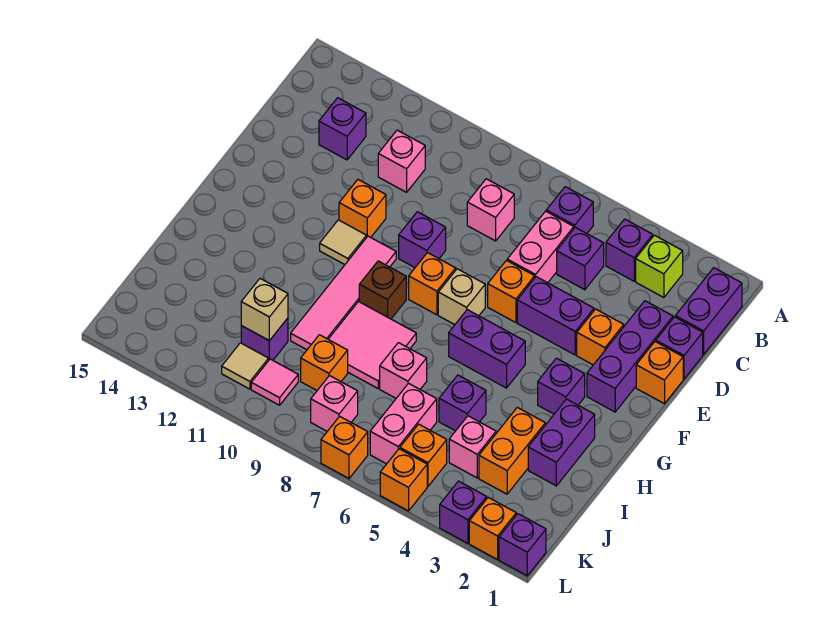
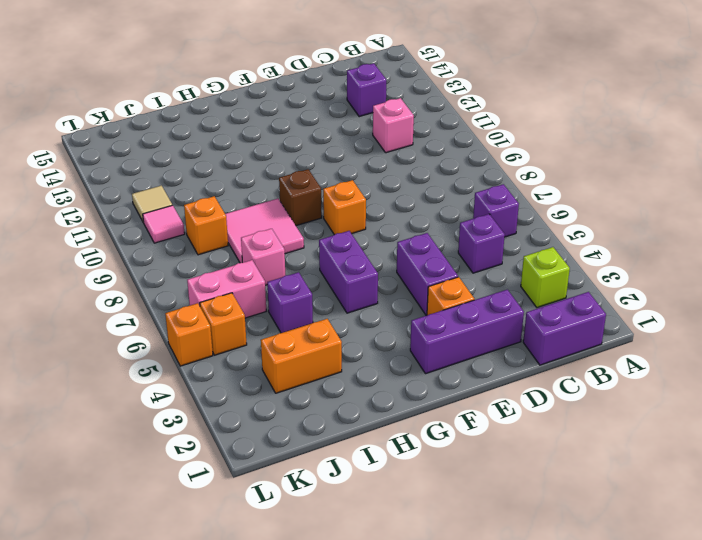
none -> purple brick B4 level 1
none -> pink brick C6:D6 level 1
none -> pink brick C8 level 1
none -> purple brick D1 level 1

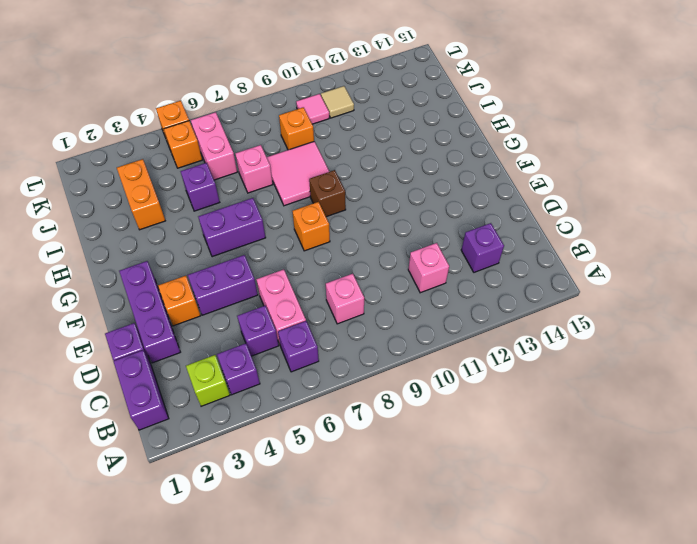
none -> orange brick E1 level 1
none -> orange brick E6 level 1
none -> purple brick E9 level 1
none -> orange brick E11 level 1

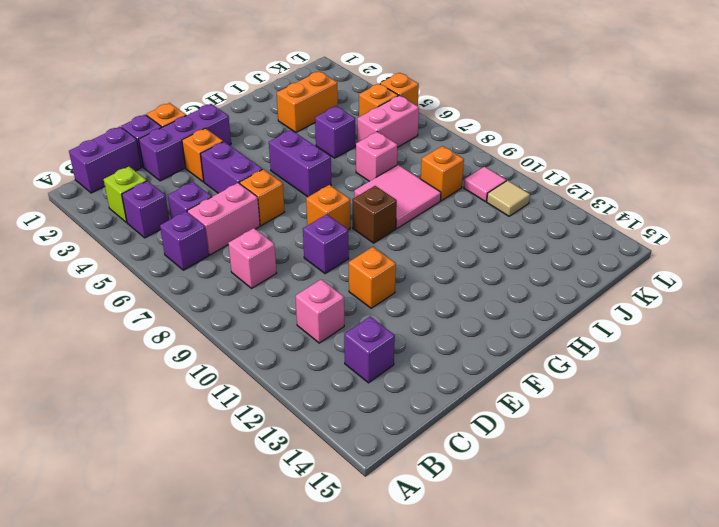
none -> tan brick F7 level 1
none -> pink tile F10:I10 level 1
none -> tan tile F11 level 1
none -> purple brick G3 level 1

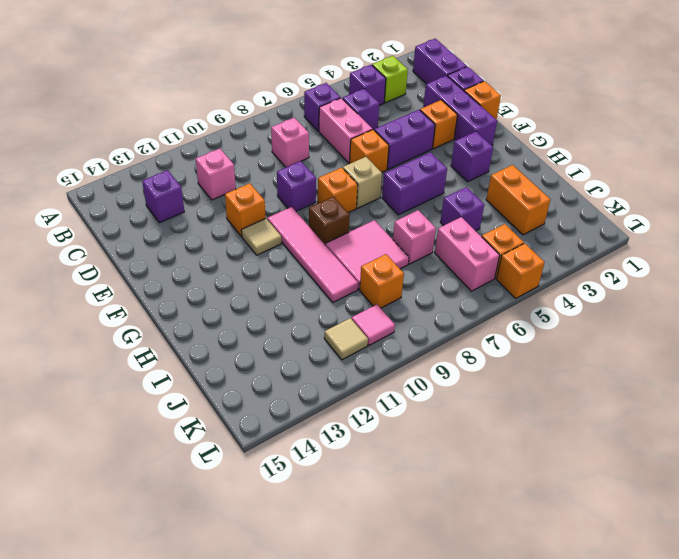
none -> purple brick H2:I2 level 1
none -> pink brick J4 level 1
none -> purple brick J11 level 1
none -> pink brick K8 level 1

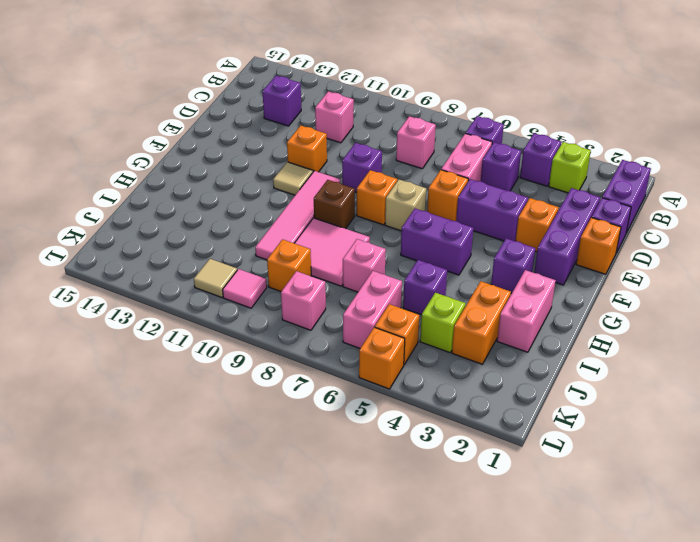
pink brick H2:I2 level 1 -> purple brick H2:I2 level 1
lime brick J4 level 1 -> pink brick J4 level 1
none -> purple brick J11 level 1
none -> purple brick L1 level 1
none -> orange brick L2 level 1
none -> purple brick L3 level 1

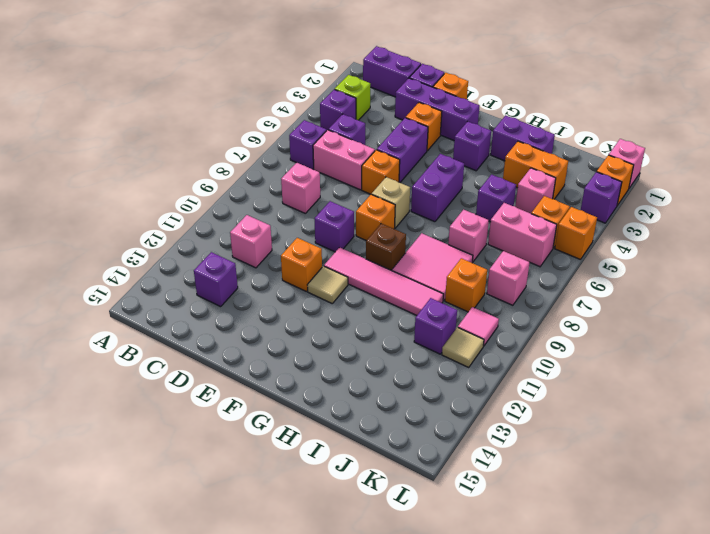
pink brick L1 level 1 -> purple brick L1 level 1
none -> orange brick L7 level 1
none -> tan brick J11 level 2

